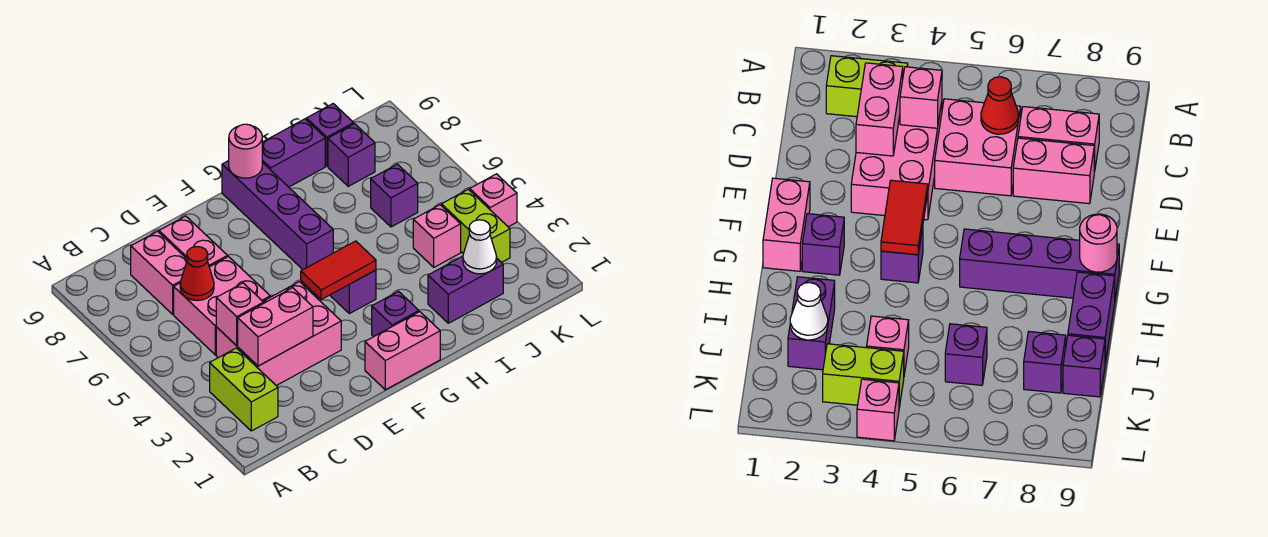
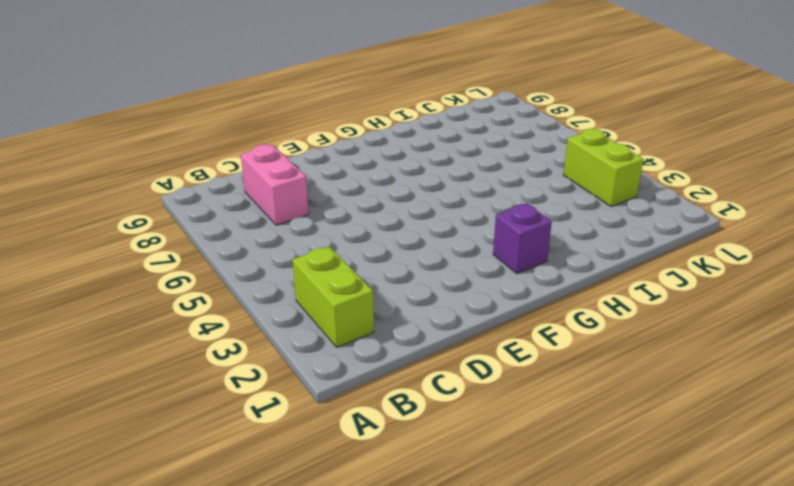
none -> pink brick C3:E4 level 1
none -> pink brick C5:D6 level 1
none -> pink brick D7:D8 level 1

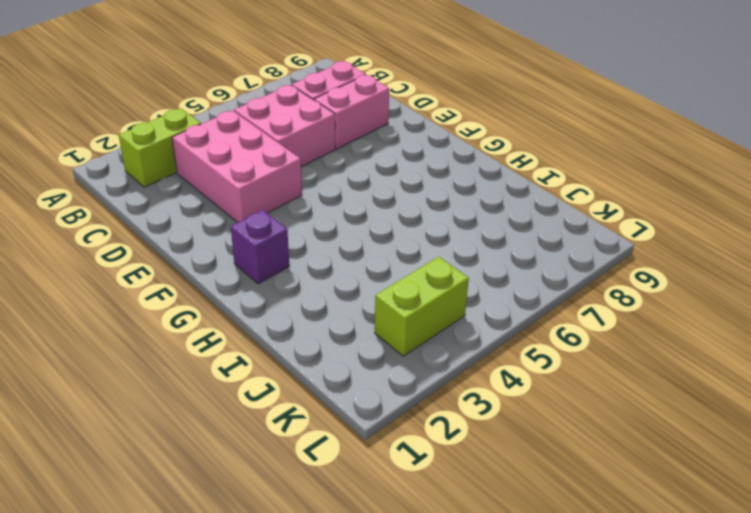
none -> pink brick F1:G1 level 1
none -> purple brick G4 level 1
none -> purple brick G6:G9 level 1

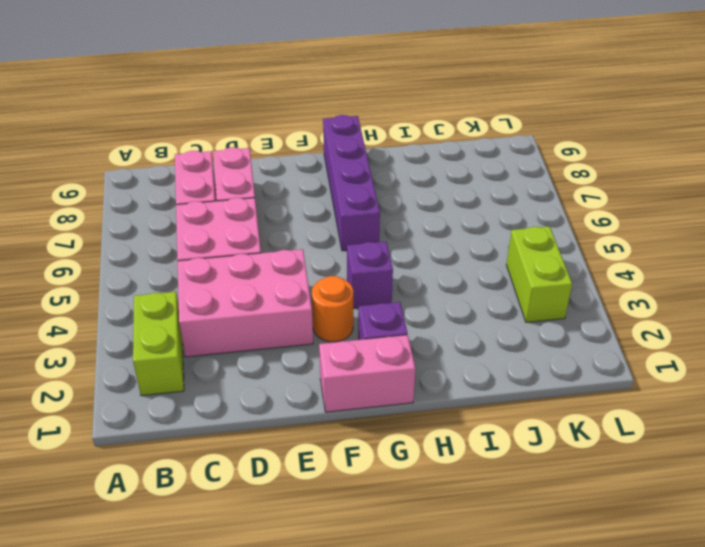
orange round brick F3 level 1 -> none
none -> purple brick H9:I9 level 1
none -> purple brick I2:J2 level 1
none -> pink brick J4 level 1

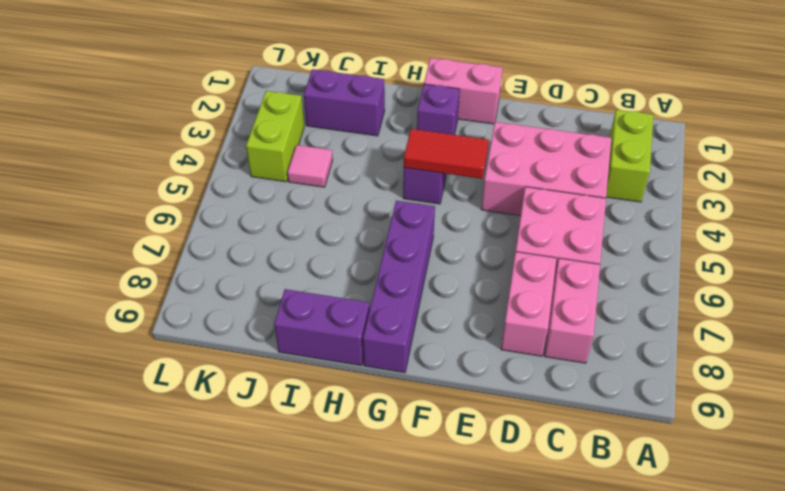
pink tile J4 level 1 -> pink brick J4 level 1
none -> purple brick J6 level 1
none -> purple brick J8 level 1
none -> purple brick J9 level 1

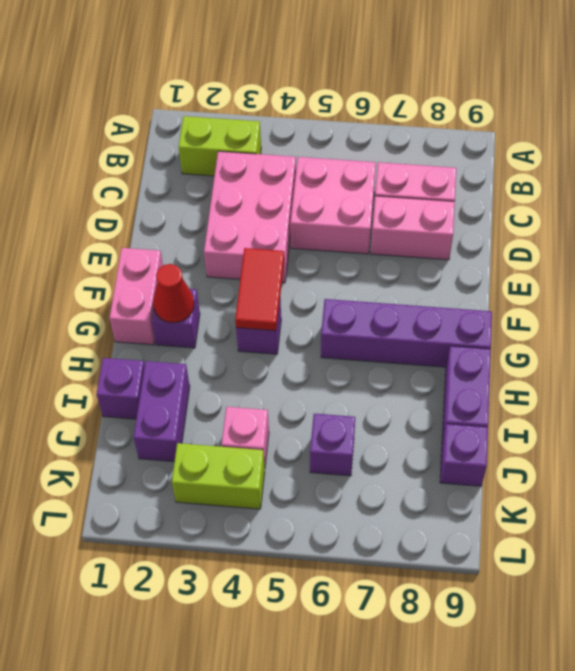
red cone G2 level 2 -> red cone C6 level 2
purple brick I1 level 1 -> purple brick J8 level 1
none -> pink brick L4 level 1
none -> pink brick C3:D3 level 2
none -> pink brick C4 level 2

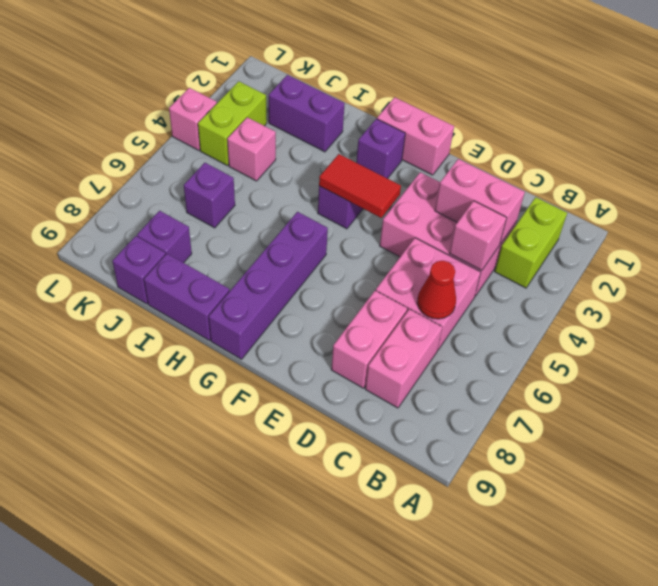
none -> pink round brick G9 level 2
none -> white cone J2 level 2

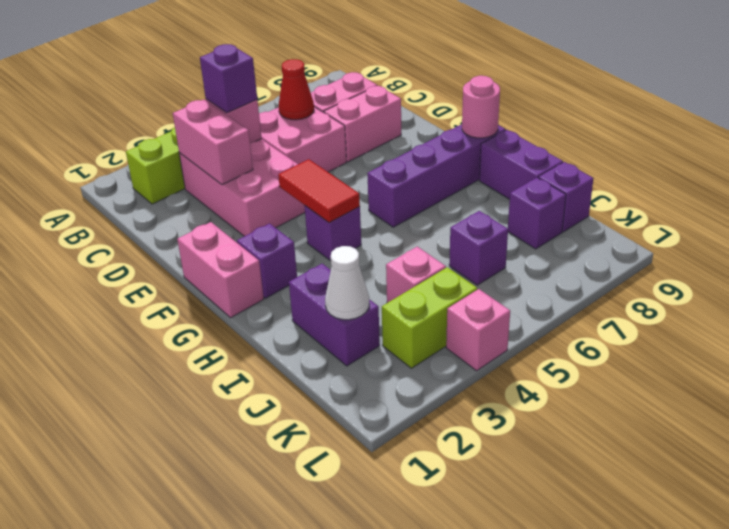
purple brick C4 level 3 -> none

